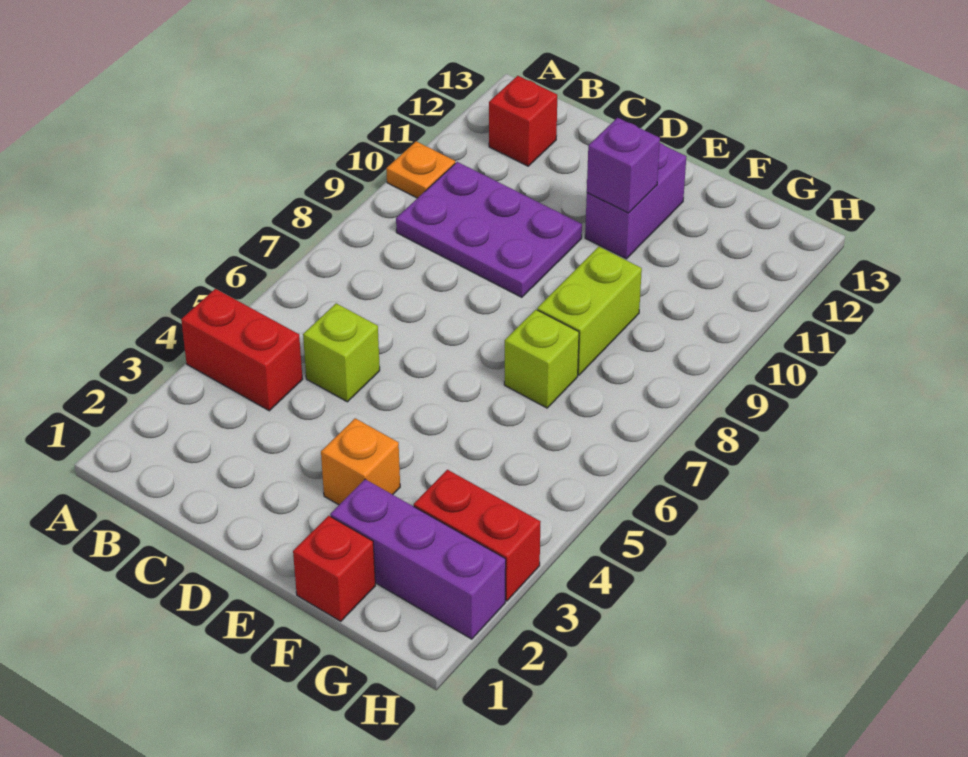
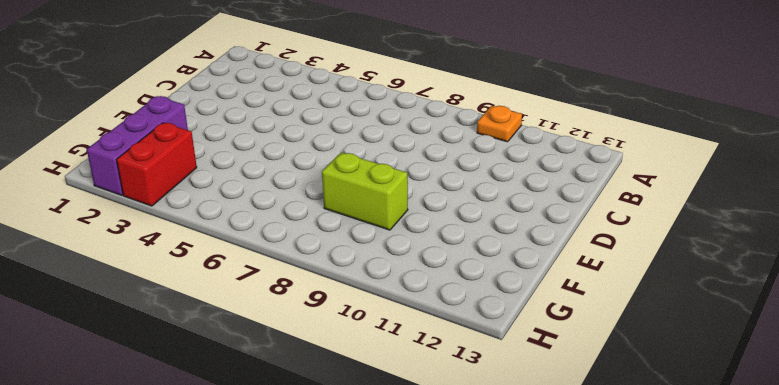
none -> red brick A4:B4 level 1
none -> purple plate B9:D10 level 1
none -> red brick B12 level 1

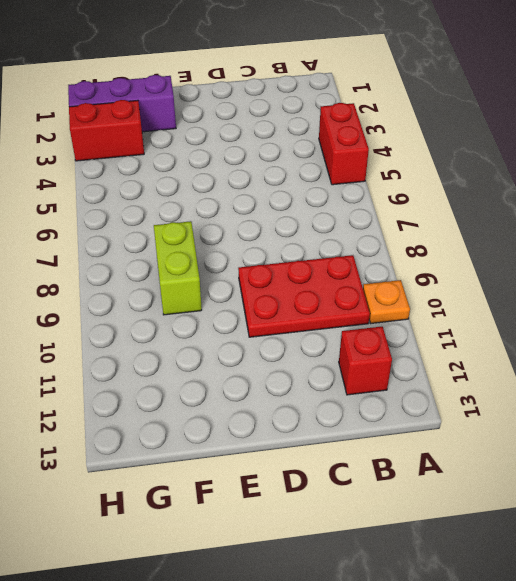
red brick A4:A5 level 1 -> red brick A4:B4 level 1
red plate B9:D10 level 1 -> purple plate B9:D10 level 1
none -> lime brick C5 level 1
none -> orange brick E3 level 1
none -> purple brick E11:E12 level 1

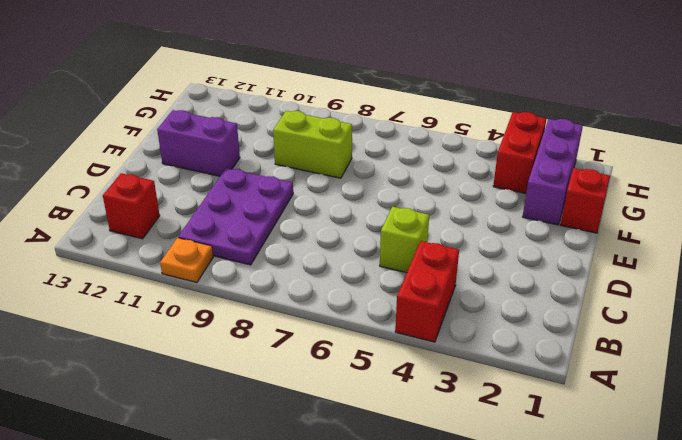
none -> orange brick E3 level 1
none -> lime brick F7 level 1
none -> purple brick E11 level 2

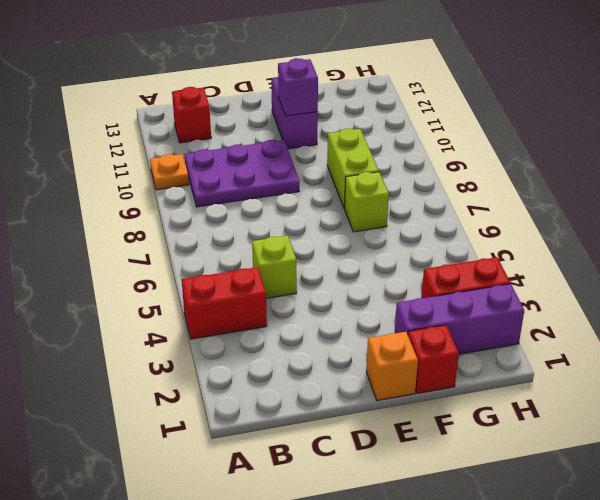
orange brick E1 level 1 -> orange brick E3 level 1

